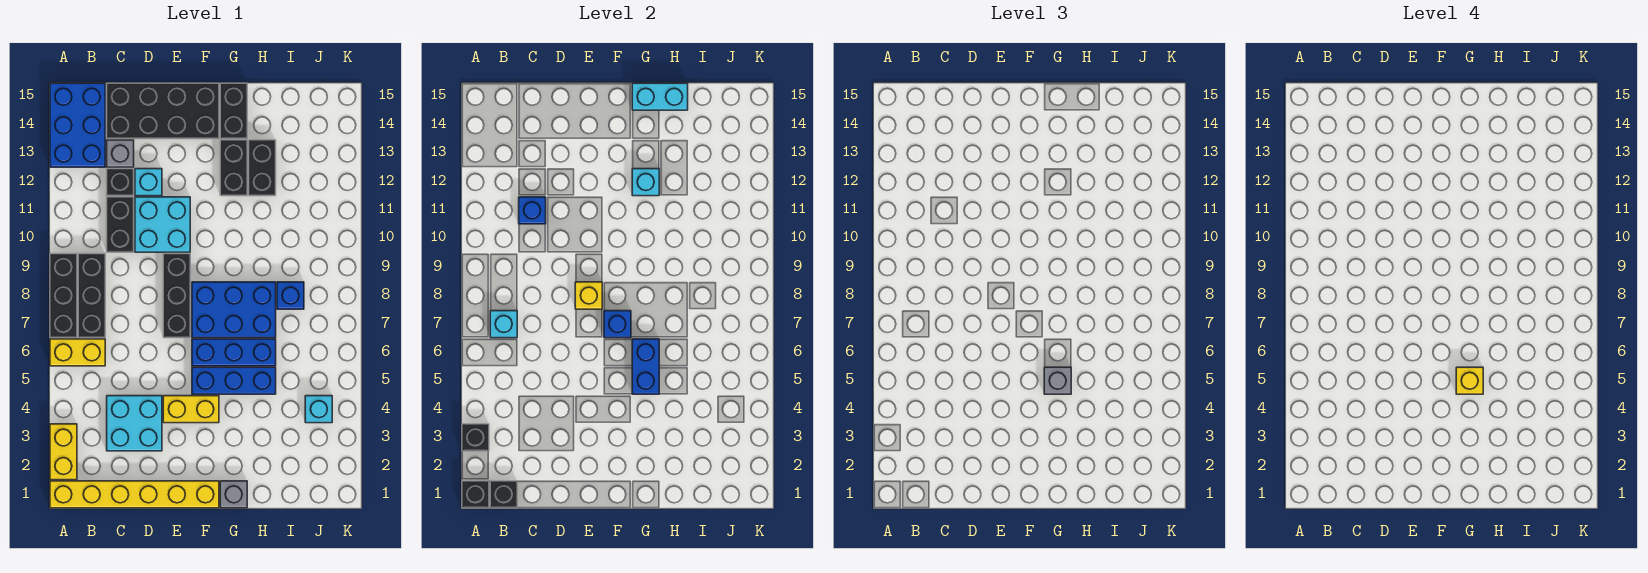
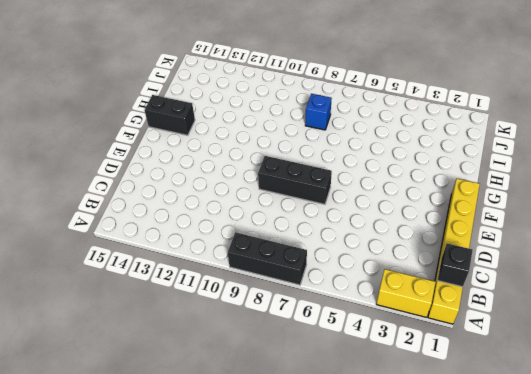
none -> yellow brick A6:B6 level 1
none -> blue brick A13:B15 level 1
none -> black brick B7:B9 level 1
none -> cyan brick C3:D4 level 1

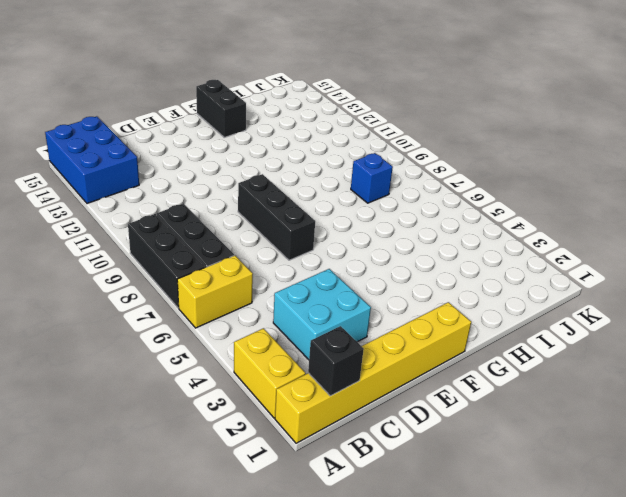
none -> black brick C10:C11 level 1
none -> black brick C12 level 1
none -> grey brick C13 level 1
none -> black brick C14:F15 level 1

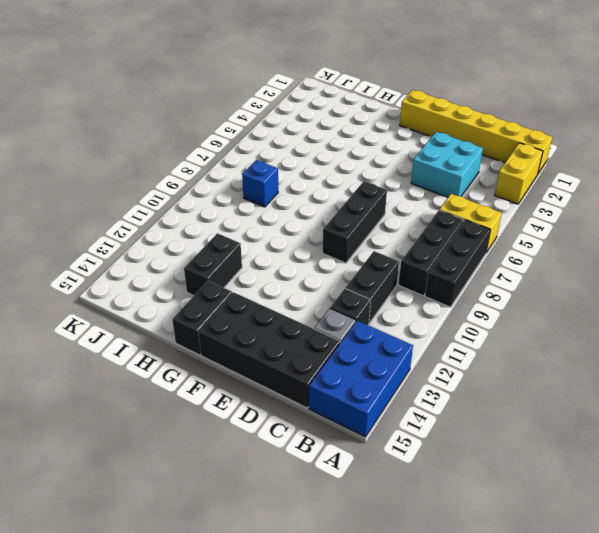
none -> cyan brick D10:E11 level 1
none -> cyan brick D12 level 1
none -> yellow brick E4:F4 level 1
none -> blue brick F5:H5 level 1

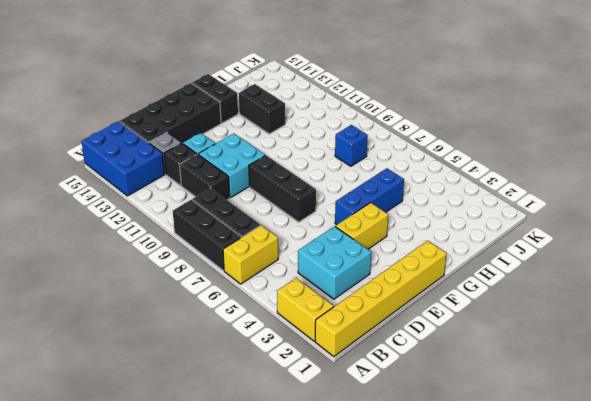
none -> blue brick F6:H6 level 1
none -> blue brick F7:H8 level 1
none -> grey brick G1 level 1
none -> black brick G12:G13 level 1

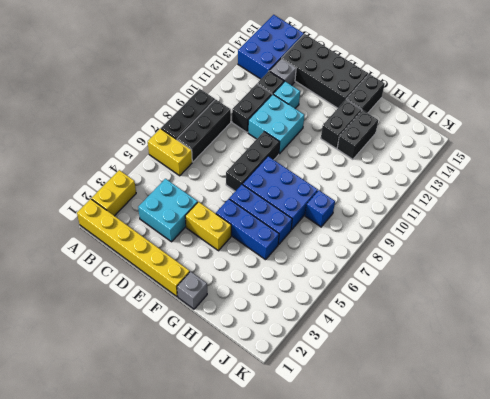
none -> cyan brick J4 level 1
none -> black brick A1 level 2
none -> black brick A3 level 2
none -> black brick B1 level 2

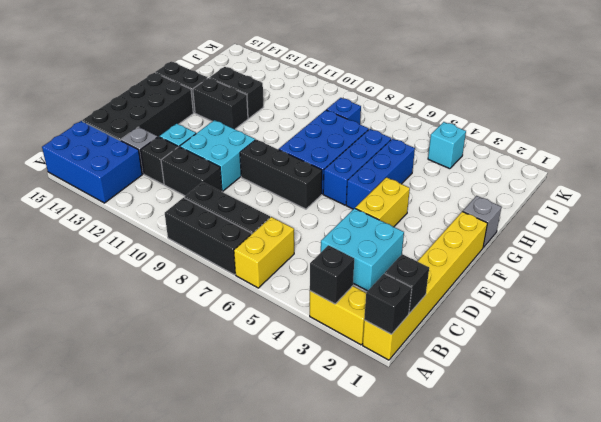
none -> cyan brick B7 level 2
none -> blue brick C11 level 2
none -> yellow brick E8 level 2
none -> blue brick F7 level 2

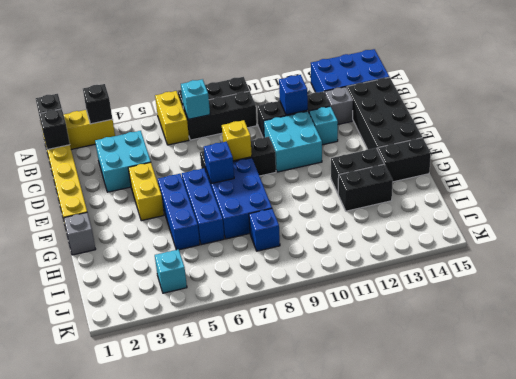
none -> blue brick G5:G6 level 2
none -> cyan brick G12 level 2
none -> cyan brick G15:H15 level 2
none -> grey brick G5 level 3

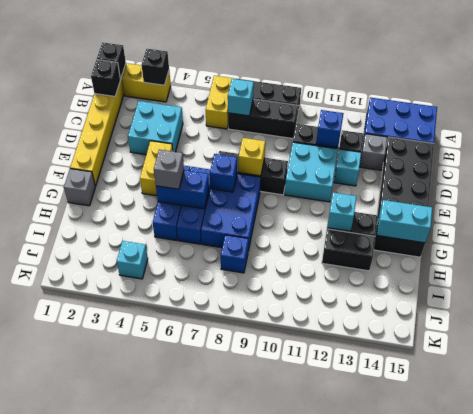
cyan brick G14:G15 level 2 -> cyan brick G15:H15 level 2
none -> yellow brick G5 level 4

